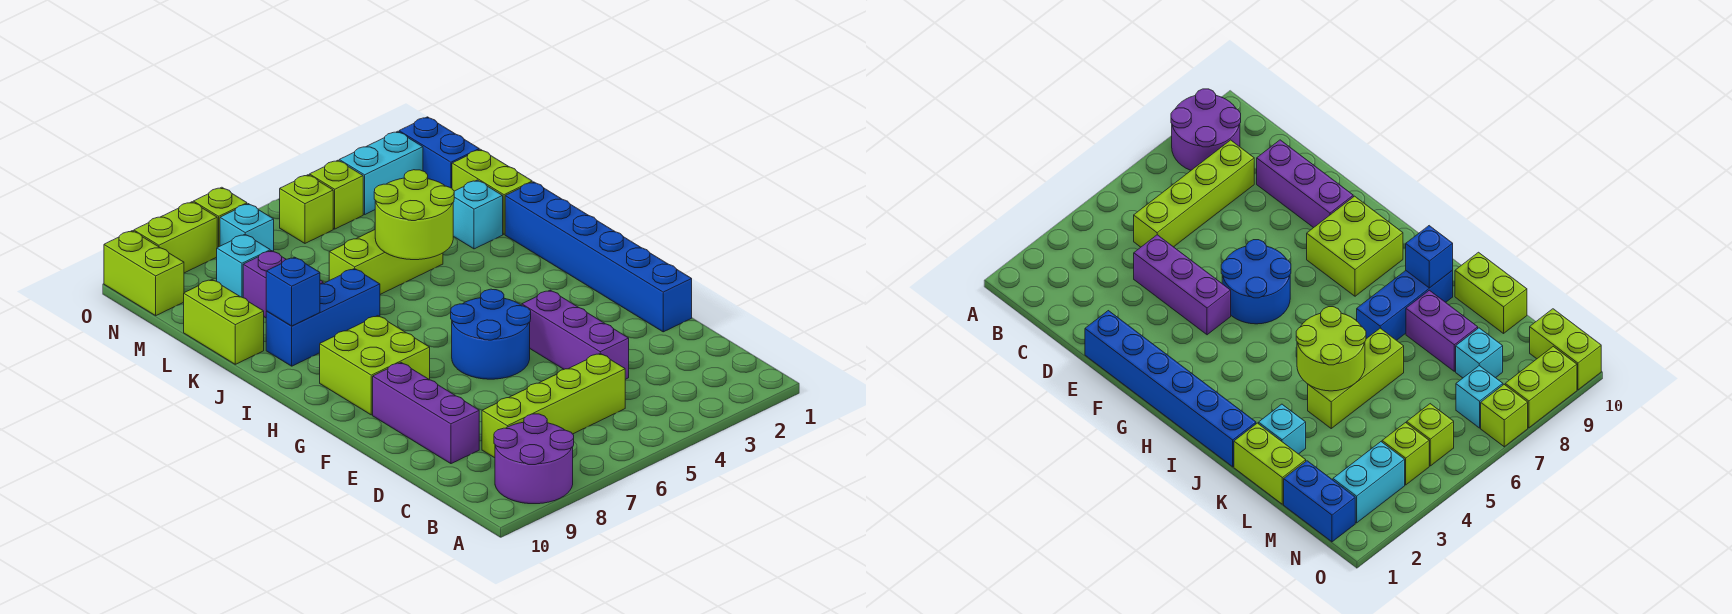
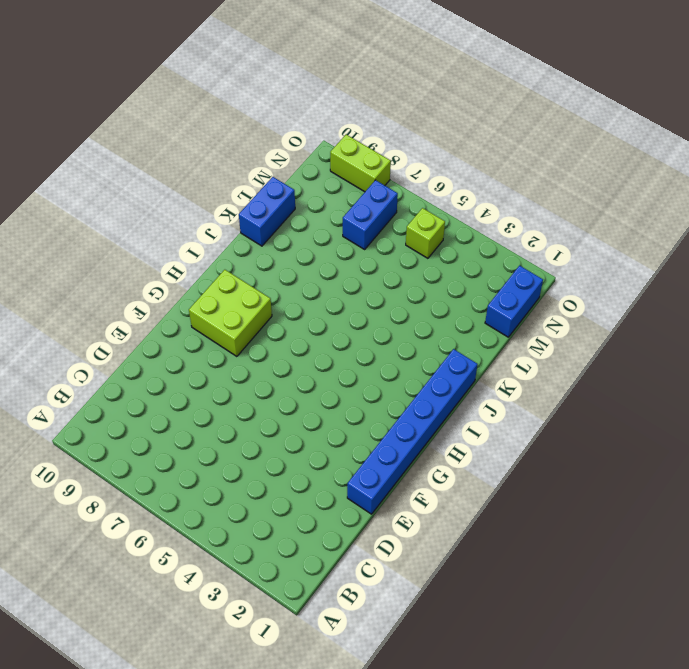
blue brick K10:L10 level 1 -> lime brick K10:L10 level 1
blue brick M7:N7 level 1 -> cyan brick N7 level 1
none -> purple round brick A8:B9 level 1
none -> lime brick C5:C8 level 1
none -> purple brick D4:F4 level 1

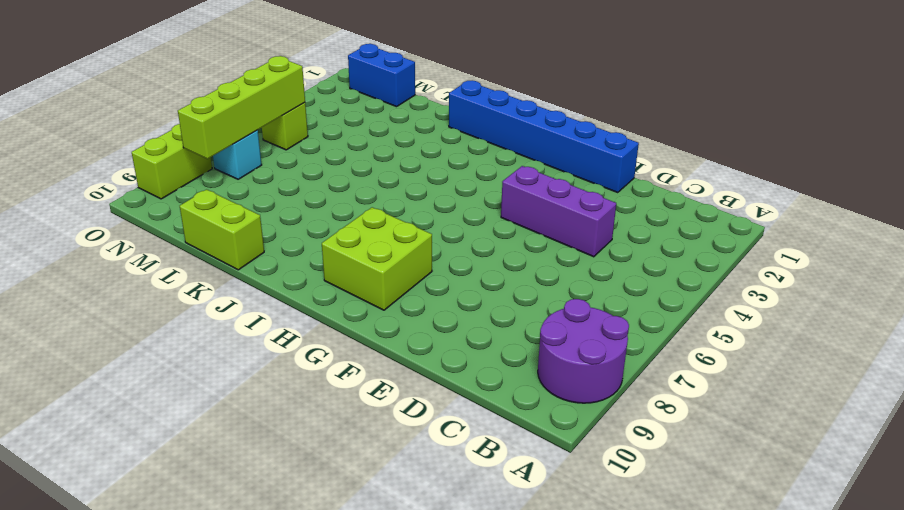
lime brick N5:N8 level 2 -> lime brick C5:C8 level 1
none -> purple brick D9:F9 level 1
none -> blue round brick F5:G6 level 1
none -> blue brick J7:J9 level 1

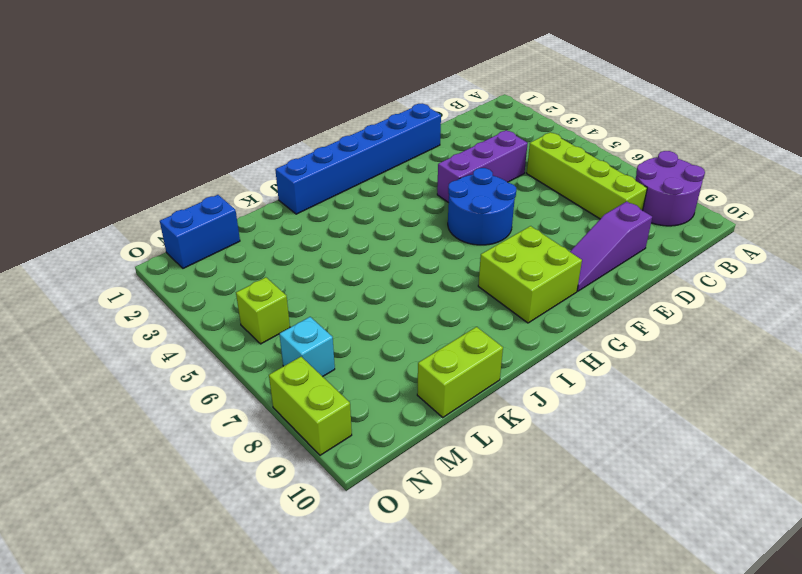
purple slope D9:F9 level 1 top D -> purple brick D9:F9 level 1
none -> blue brick J7:J9 level 1
none -> lime brick K1:L1 level 1
none -> cyan brick K2 level 1

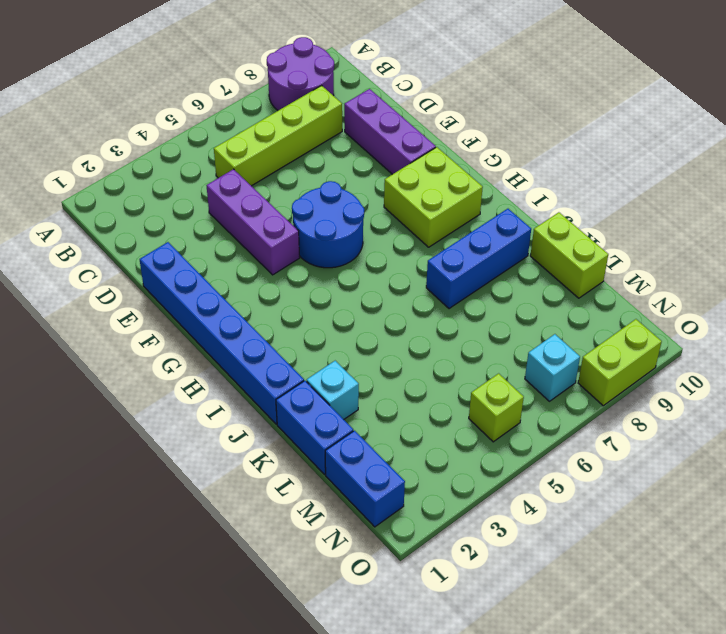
blue brick K1:L1 level 1 -> lime brick K1:L1 level 1
none -> lime brick K4:K6 level 1
none -> purple brick K8:L8 level 1
none -> cyan brick M8 level 1

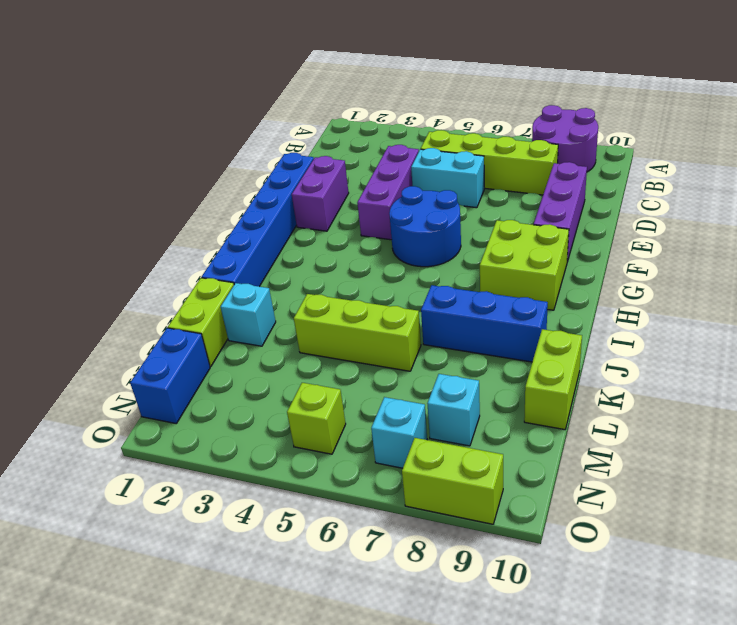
cyan brick D5:D6 level 1 -> cyan brick N2:N3 level 1
purple brick E2:F2 level 1 -> purple brick K8:L8 level 1
none -> lime brick N4 level 1
none -> lime brick N10:O10 level 1
none -> lime brick O7 level 1

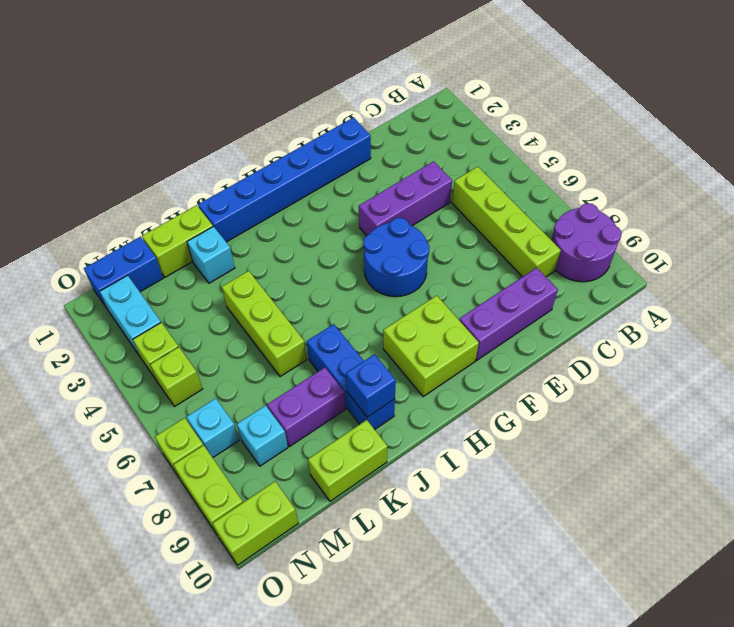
none -> lime round brick J4:K5 level 2

